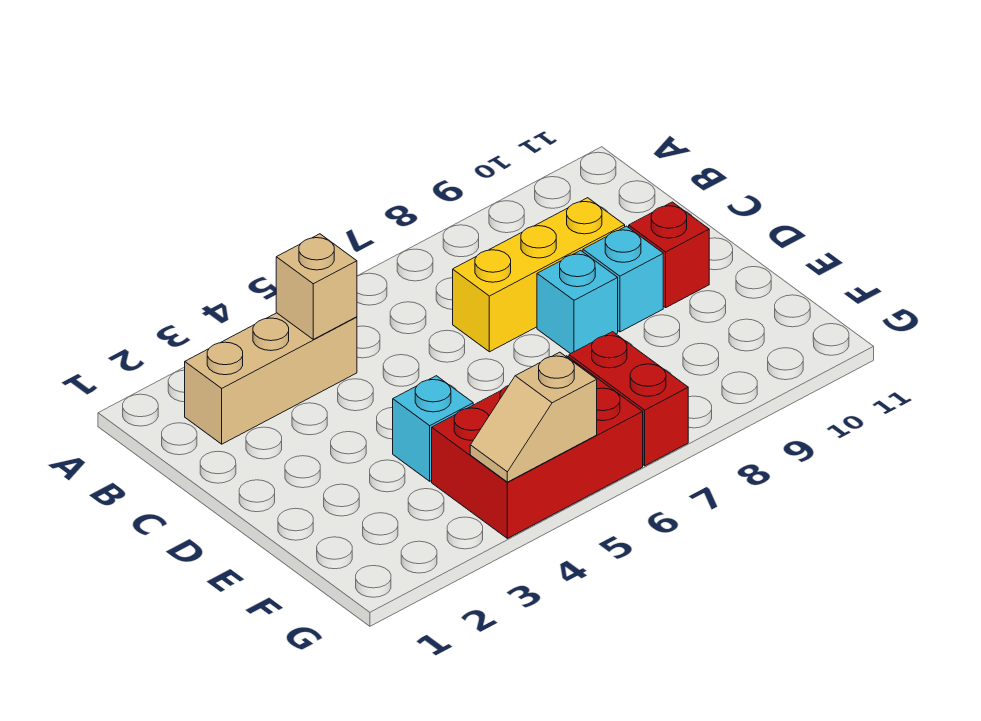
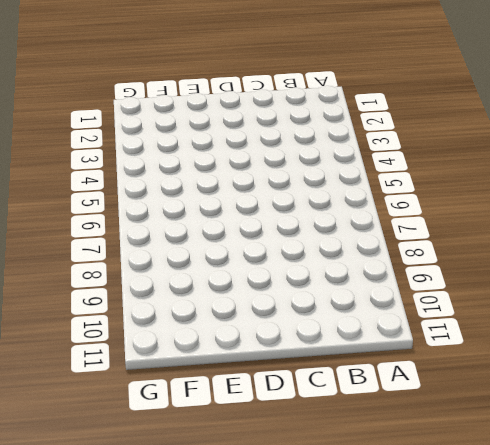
none -> tan brick B2:B4 level 1
none -> yellow brick C7:C9 level 1

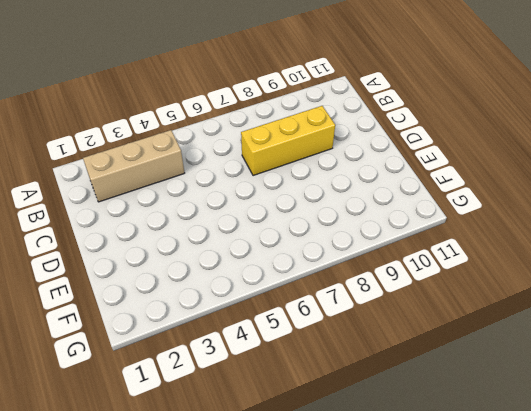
none -> cyan brick D8 level 1
none -> cyan brick D9 level 1

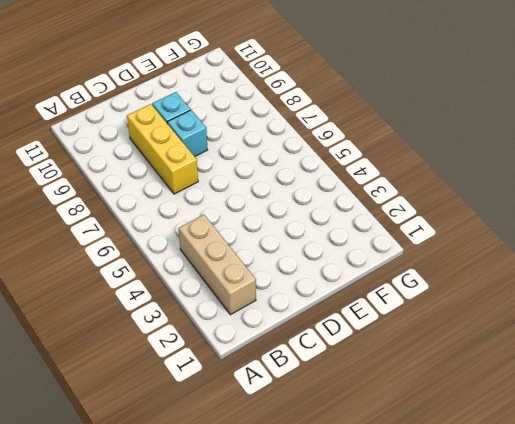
none -> red brick D10 level 1
none -> cyan brick E4 level 1

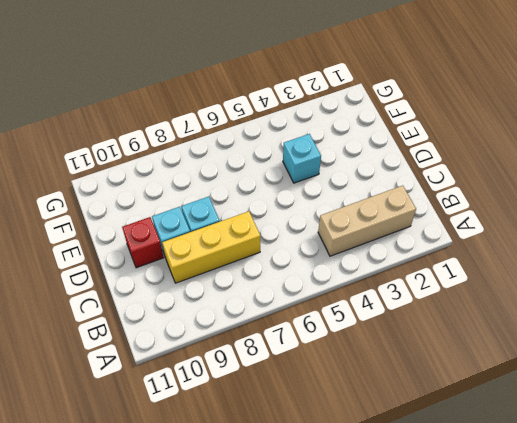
none -> red brick F4:G6 level 1
none -> red brick F7:G7 level 1

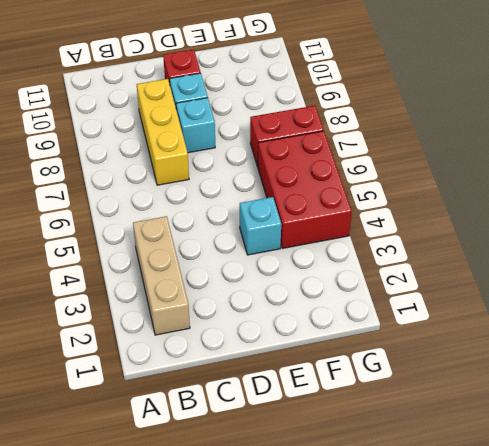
none -> tan brick B4 level 2
none -> tan slope G4:G5 level 2 top 5

